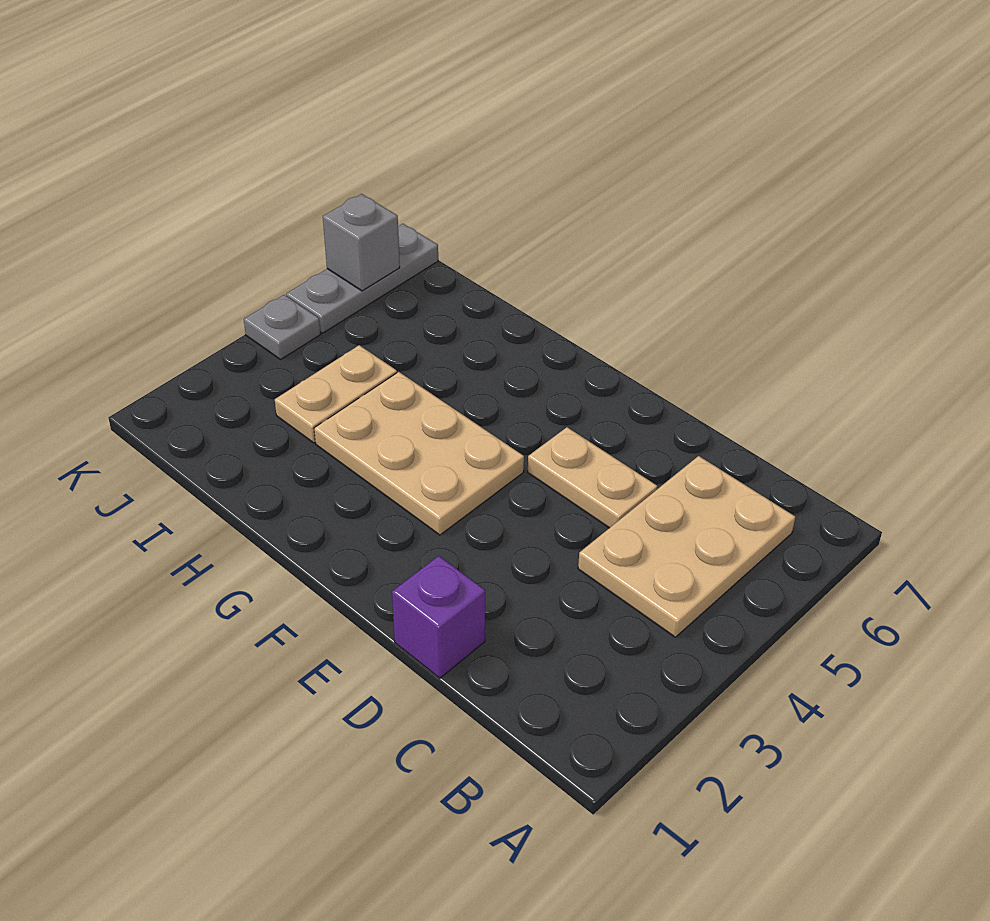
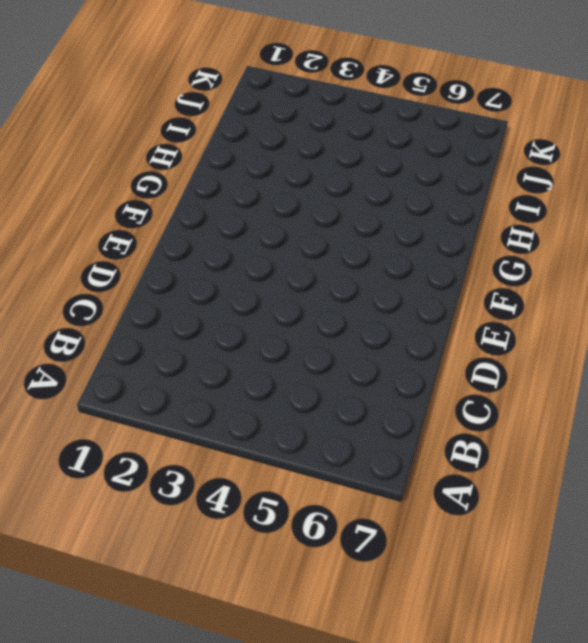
none -> tan plate B4:C6 level 1
none -> purple brick D1 level 1

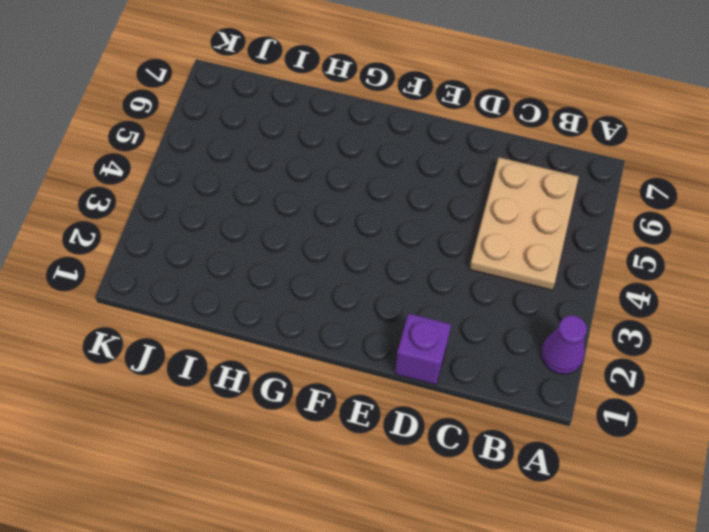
purple cone A2 level 1 -> none
none -> tan plate D5:E5 level 1
none -> tan plate F3:H4 level 1

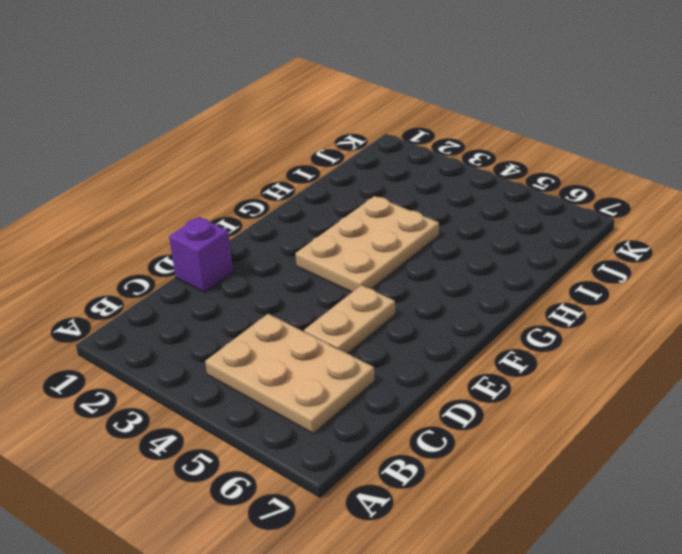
none -> tan plate I3:I4 level 1
none -> grey plate K4 level 1

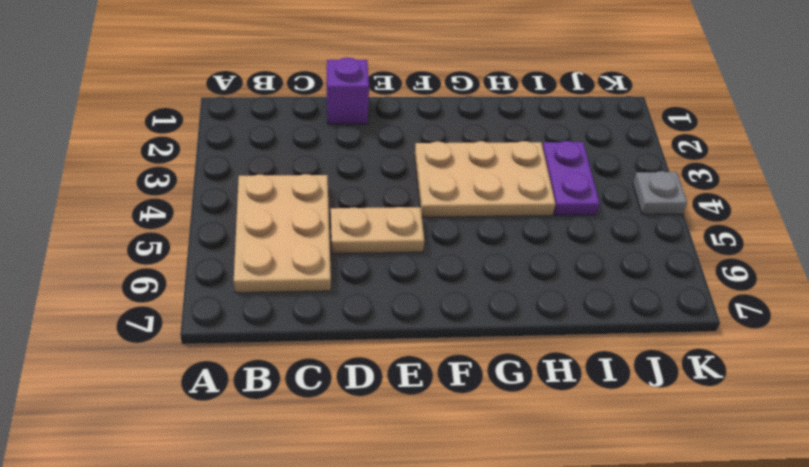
purple plate I3:I4 level 1 -> tan plate I3:I4 level 1
none -> grey plate K5:K7 level 1
none -> grey brick K6 level 2

